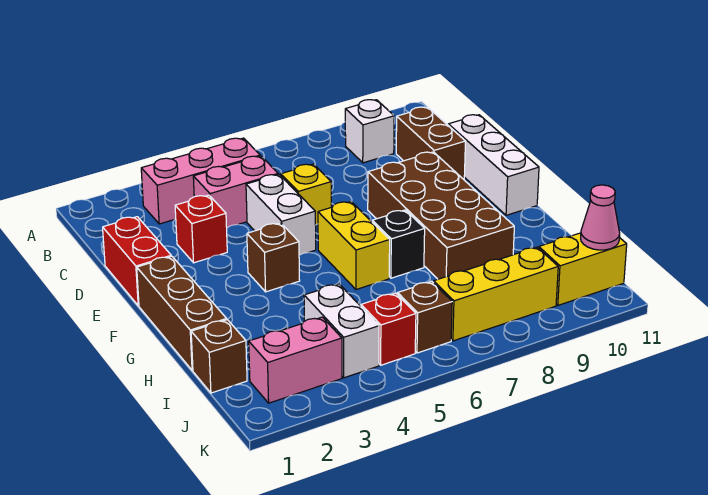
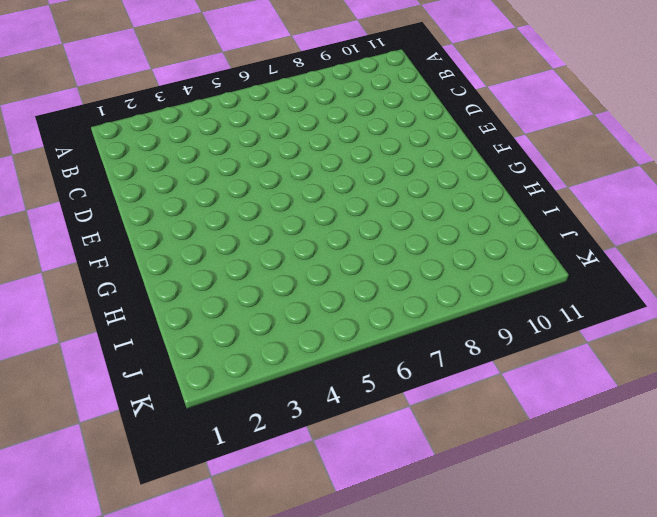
none -> pink brick B3:B5 level 1
none -> white brick B9 level 1
none -> pink brick C4:C5 level 1

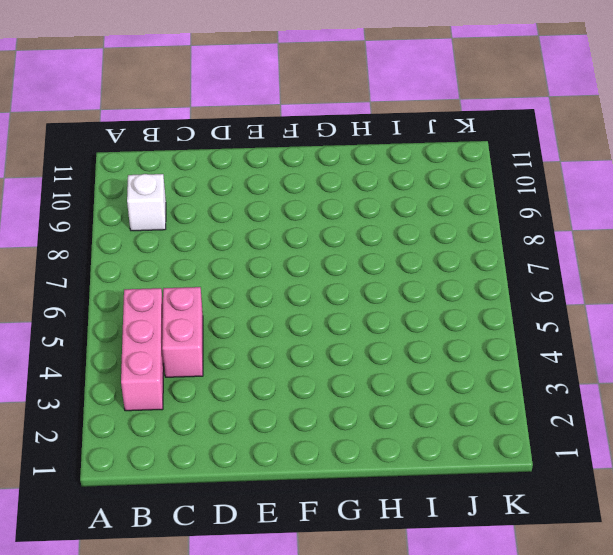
none -> brown brick C10:D10 level 1
none -> red brick D1:E1 level 1
none -> red brick D3 level 1

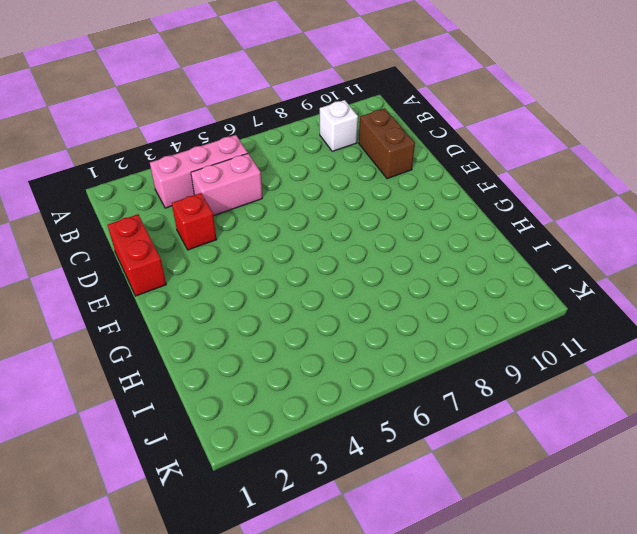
none -> white brick D5:E5 level 1
none -> yellow brick D6 level 1
none -> white brick D11:F11 level 1

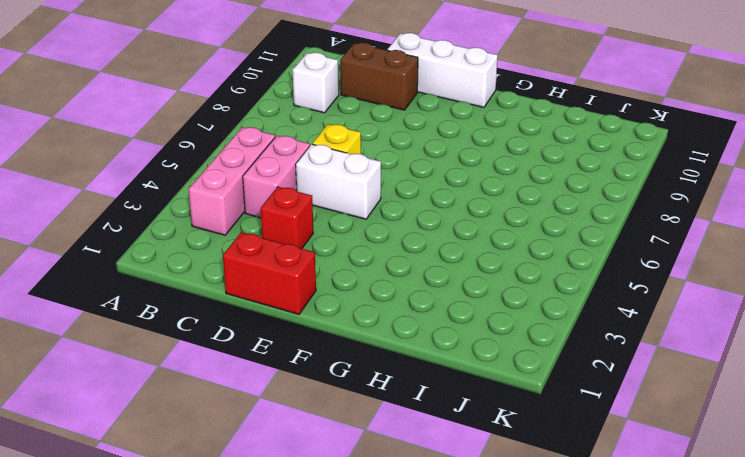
none -> brown brick E8:H9 level 1
none -> brown brick F1:H1 level 1
none -> brown brick F4 level 1

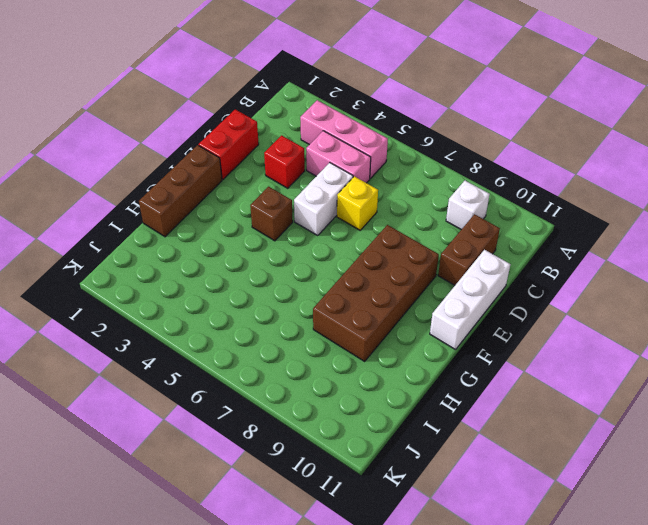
none -> yellow brick F6:G6 level 1
none -> black brick G7 level 1
none -> brown brick I1 level 1

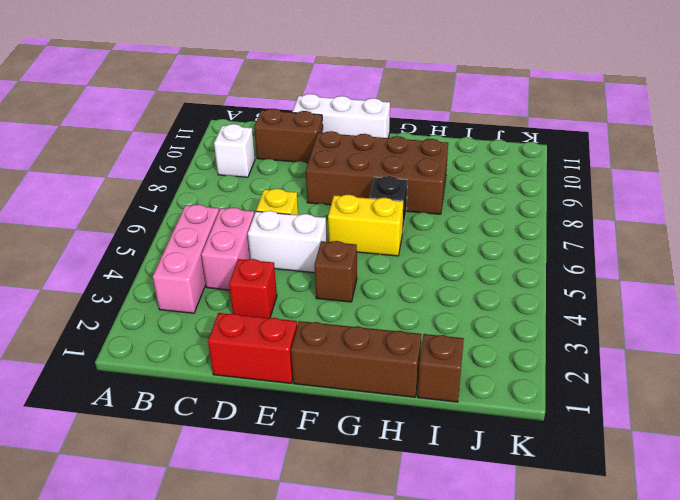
none -> white brick I4:J4 level 1
none -> pink brick J2:J3 level 1
none -> red brick J5 level 1

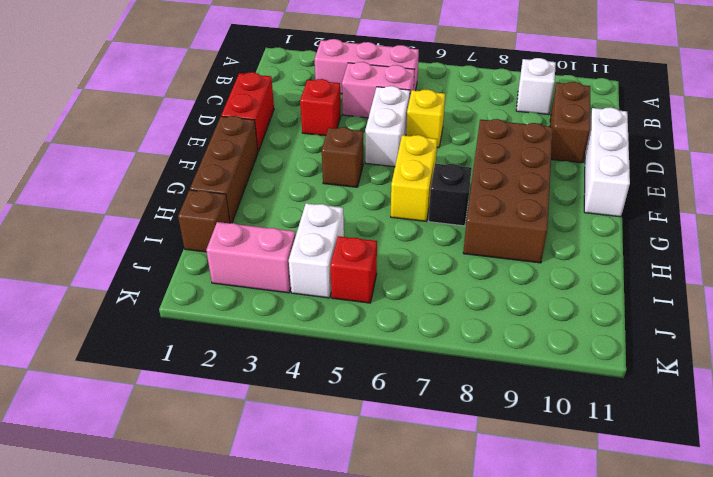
none -> brown brick J6 level 1
none -> yellow brick J7:J9 level 1
none -> yellow brick J10:J11 level 1

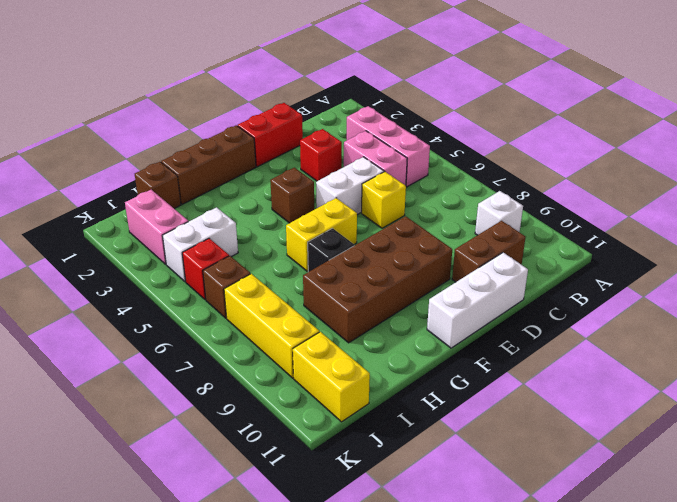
none -> pink cone J11 level 2

